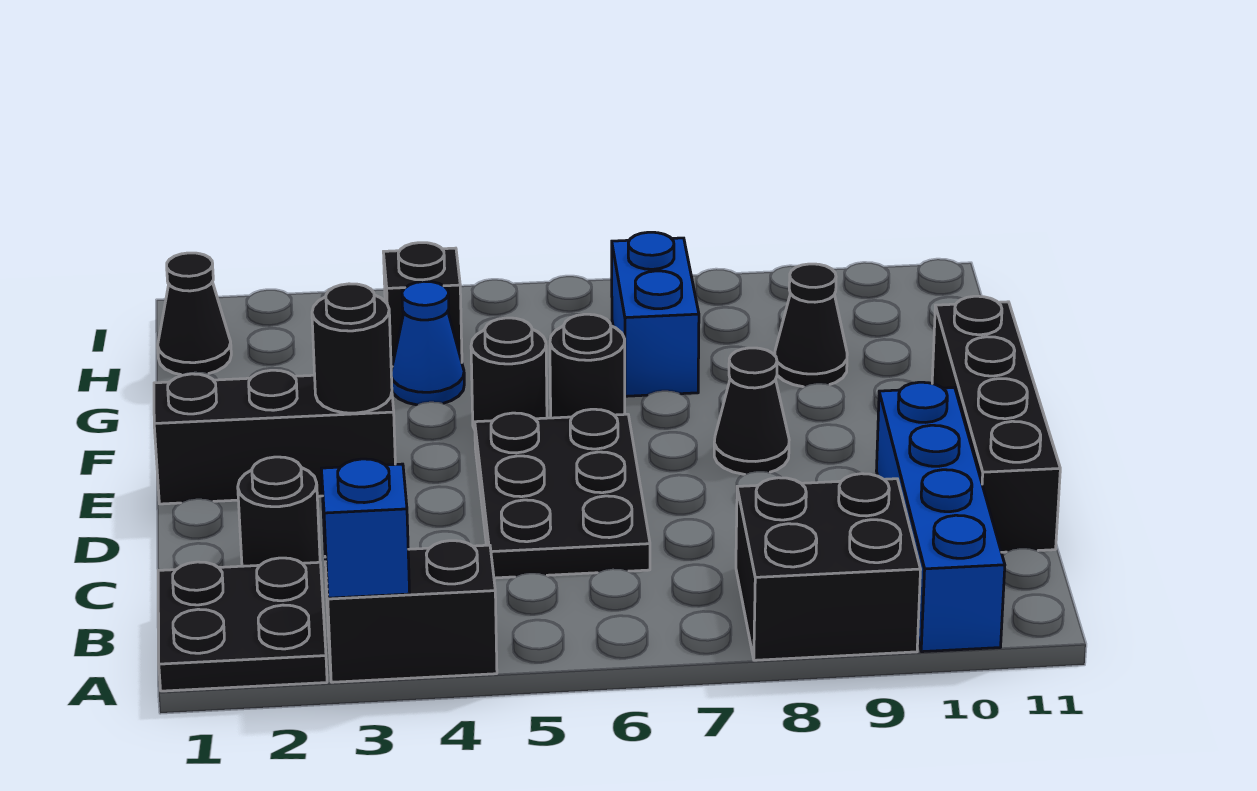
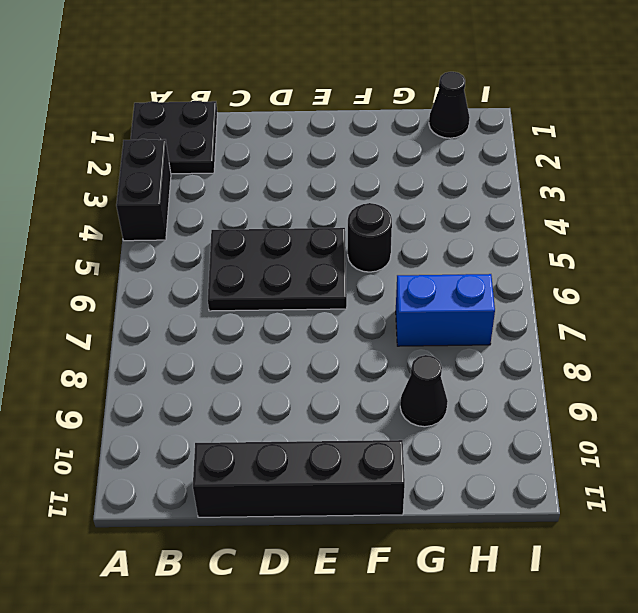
none -> black brick A8:B9 level 1
none -> blue brick A10:D10 level 1
none -> black round brick C2 level 1

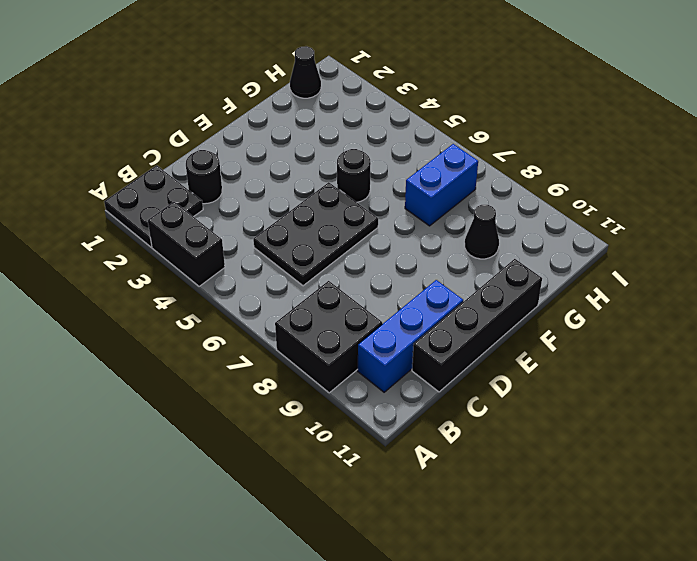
blue brick B10:D10 level 1 -> blue brick A10:D10 level 1
none -> black brick E1:E3 level 1
none -> black cone E8 level 1
none -> black round brick F6 level 1

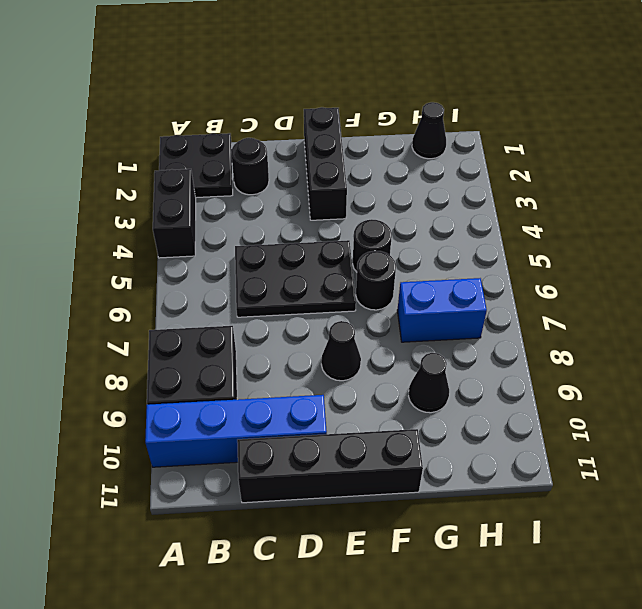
none -> blue cone G4 level 1
none -> black brick H4 level 1
none -> blue brick A3 level 2

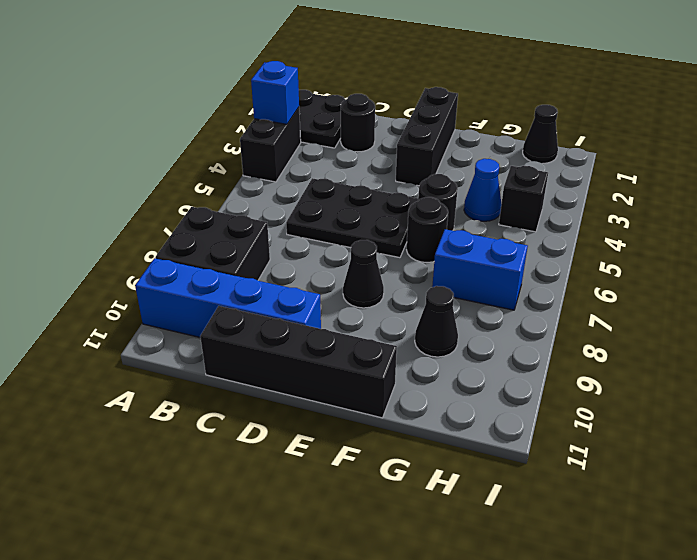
none -> black round brick E3 level 2

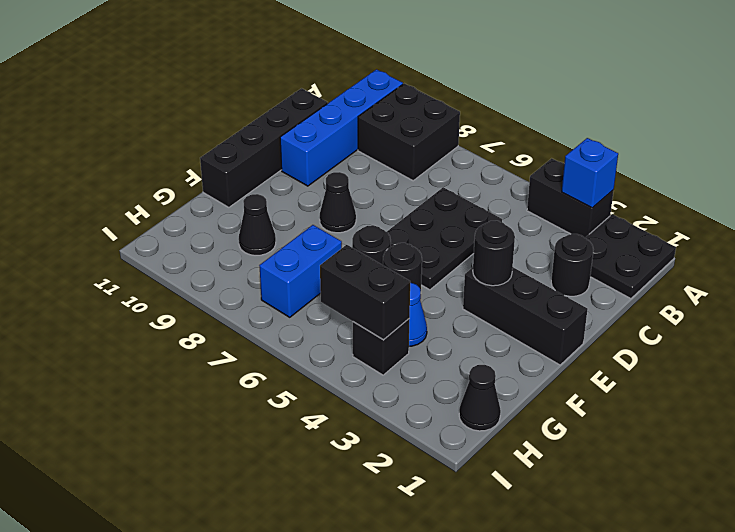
black brick H4:H5 level 2 -> none

